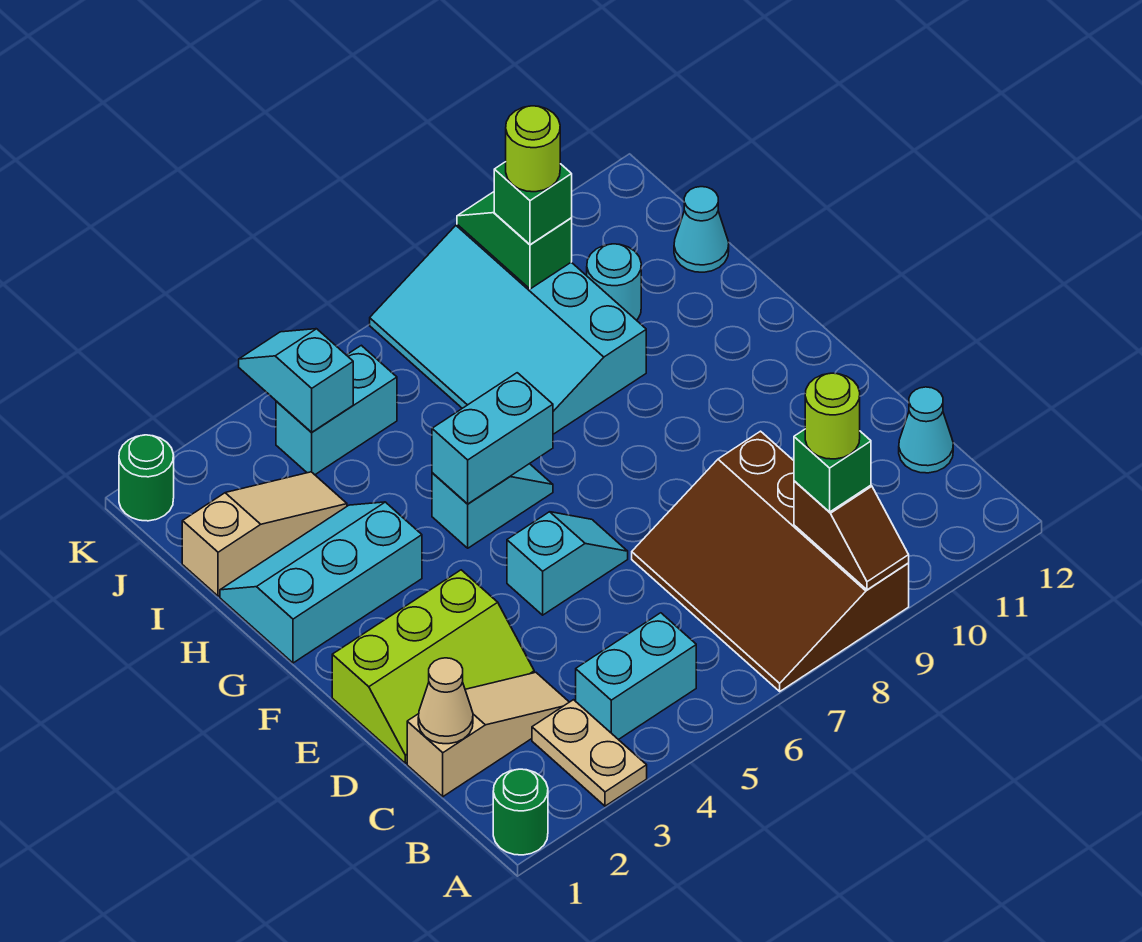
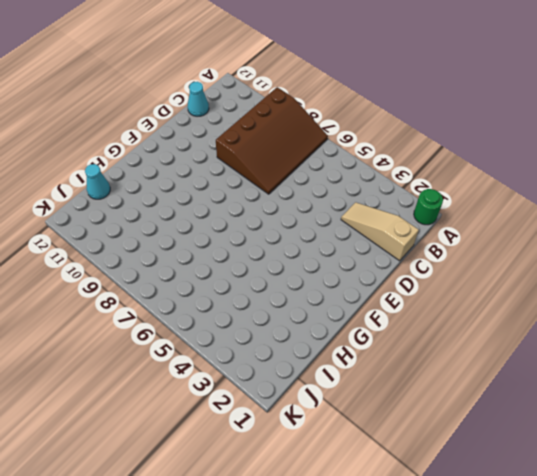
none -> tan plate A3:B3 level 1
none -> cyan brick B4:B5 level 1
none -> lime slope D1:E3 level 1 top E

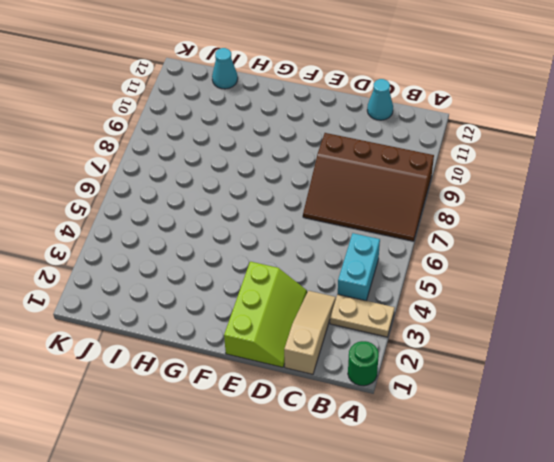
none -> cyan slope E5:E6 level 1 top 5
none -> cyan slope G1:H3 level 1 top G
none -> cyan slope G5:G6 level 1 top 5

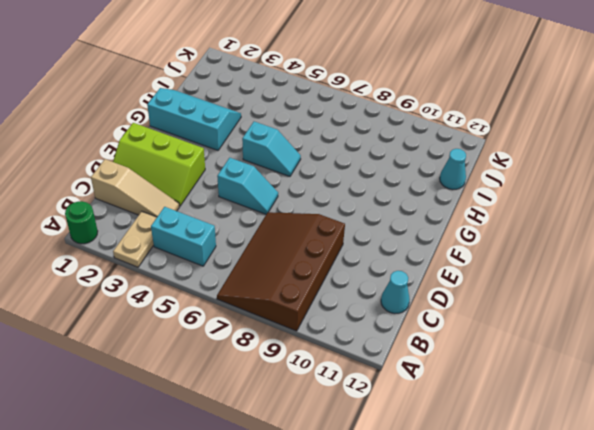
none -> cyan slope H7:K9 level 1 top 9
none -> tan slope I1:I3 level 1 top 1
none -> cyan round brick I10 level 1

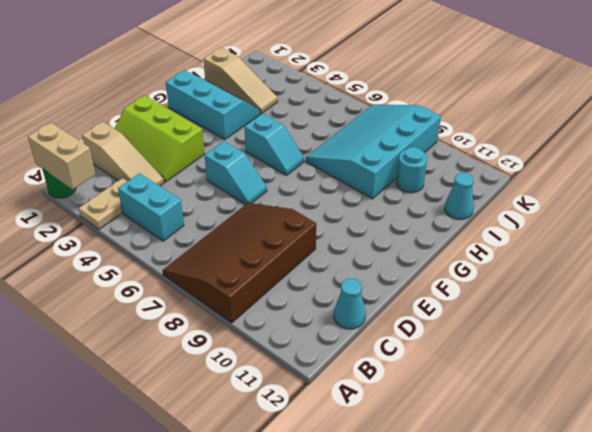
tan brick A1:A2 level 2 -> none
none -> cyan brick J4:J5 level 1
none -> green round brick K1 level 1
none -> brown slope A9:B9 level 2 top B

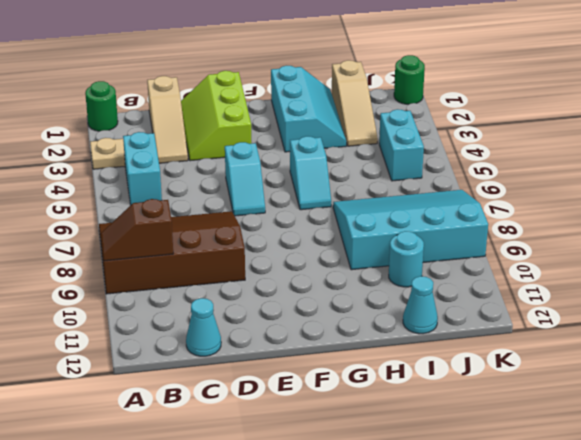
none -> tan cone C1 level 2
none -> cyan brick G5:G6 level 2
none -> cyan slope J4:K4 level 2 top J

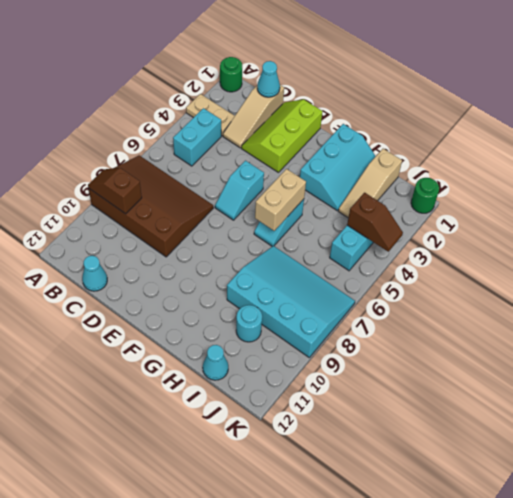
cyan cone C1 level 2 -> tan cone C1 level 2
tan brick G5:G6 level 2 -> cyan brick G5:G6 level 2
brown slope J4:K4 level 2 top J -> cyan slope J4:K4 level 2 top J
none -> green slope J9:K9 level 2 top J
none -> green brick B9 level 3
none -> green brick J9 level 3

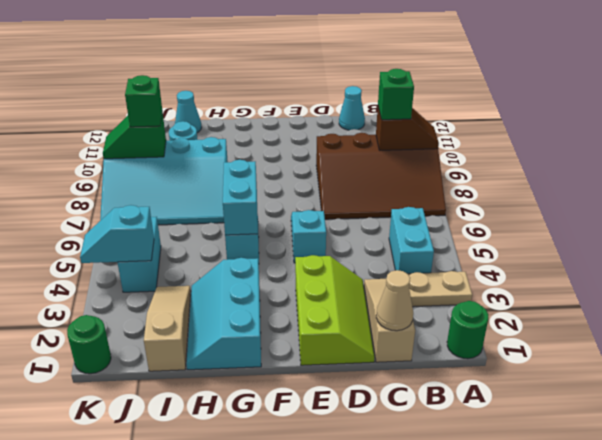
none -> lime round brick B9 level 4
none -> lime round brick J9 level 4

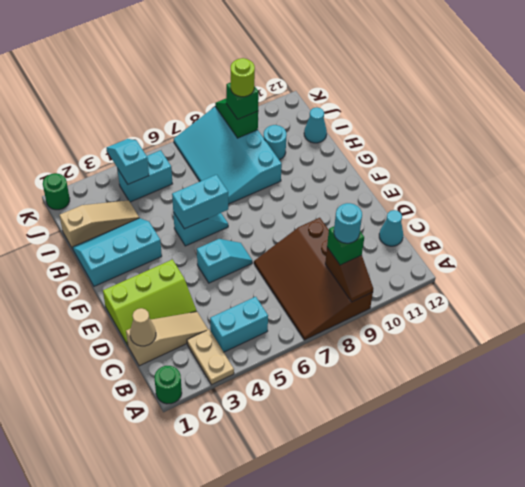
cyan round brick B9 level 4 -> lime round brick B9 level 4

